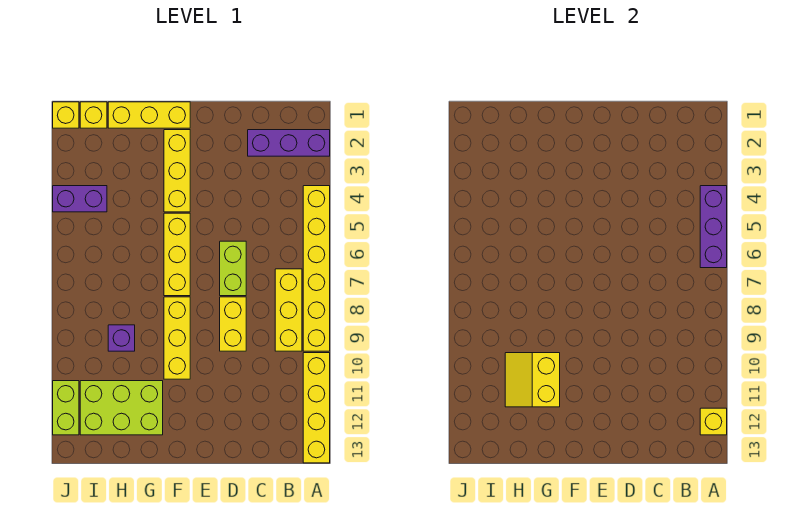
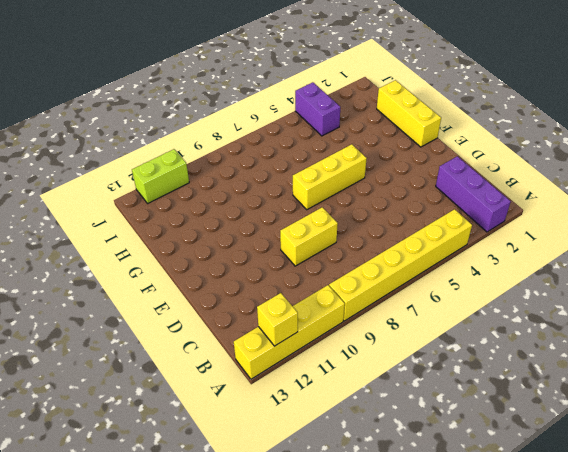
none -> yellow brick B7:B9 level 1
none -> lime brick D6:D7 level 1
none -> yellow brick F2:F4 level 1

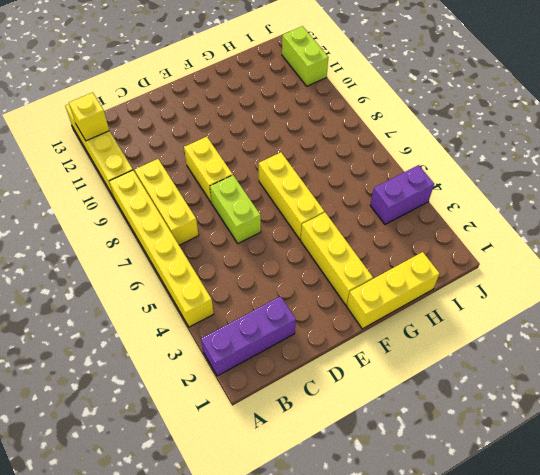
none -> yellow brick F8:F10 level 1
none -> lime brick G11:I12 level 1
none -> purple brick H9 level 1

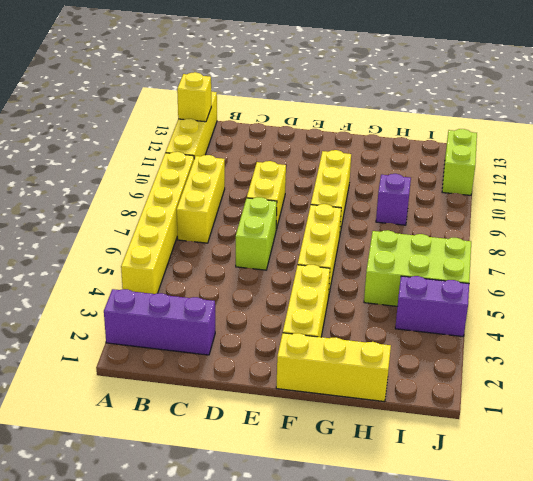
lime brick H5:J6 level 1 -> lime brick G11:I12 level 1
none -> yellow brick I1 level 1
none -> yellow brick J1 level 1
none -> purple brick A4:A6 level 2

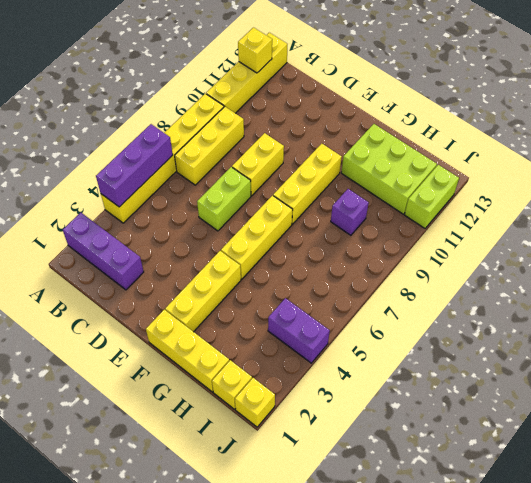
none -> yellow slope G10:H11 level 2 top G

